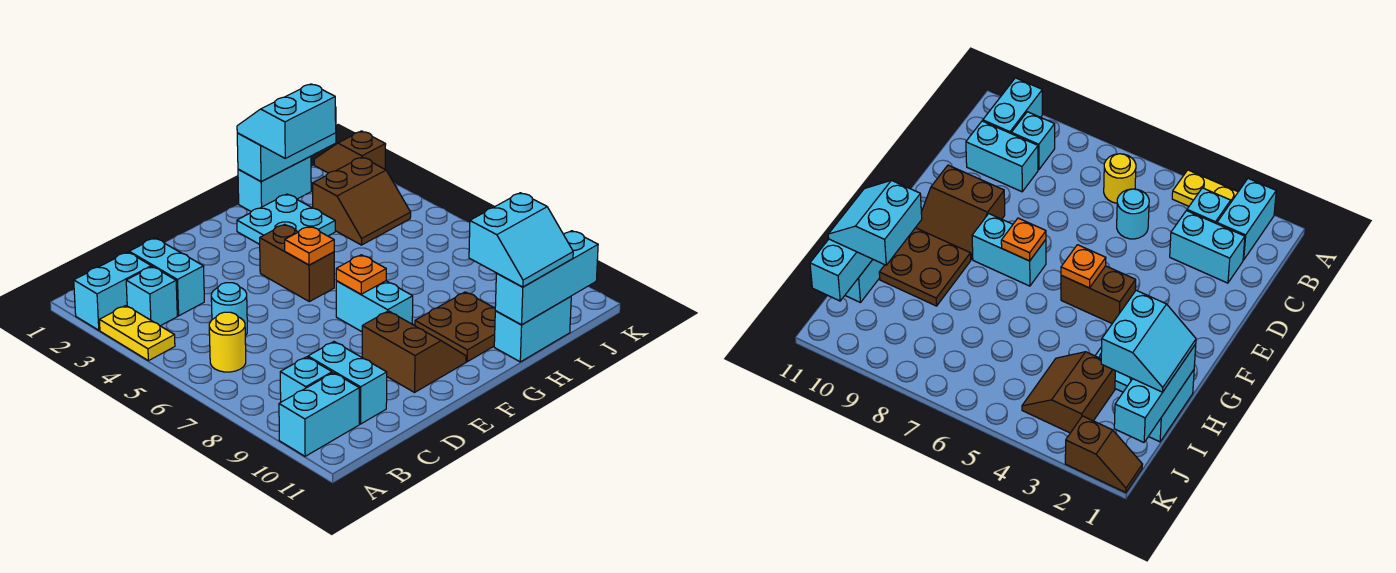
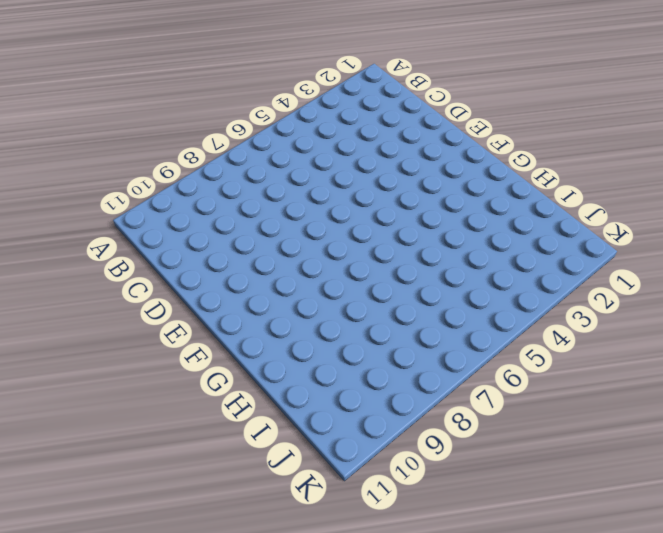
none -> cyan brick A2:B2 level 1
none -> yellow plate A3:A4 level 1
none -> cyan brick A10:B10 level 1

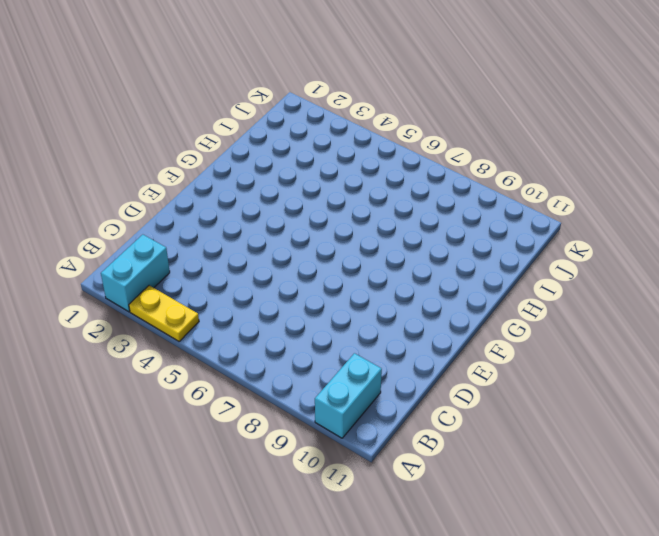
none -> cyan brick B3 level 1
none -> yellow round brick B6 level 1
none -> cyan brick B9 level 1

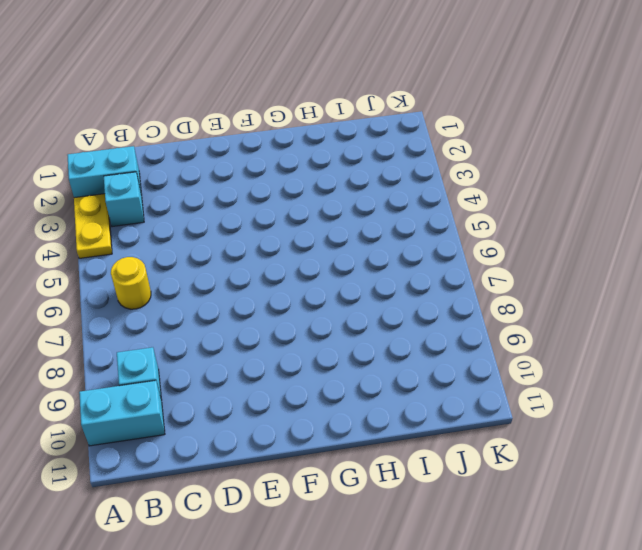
none -> cyan brick C2:C3 level 1
none -> cyan round brick C5 level 1
none -> cyan brick C9:C10 level 1

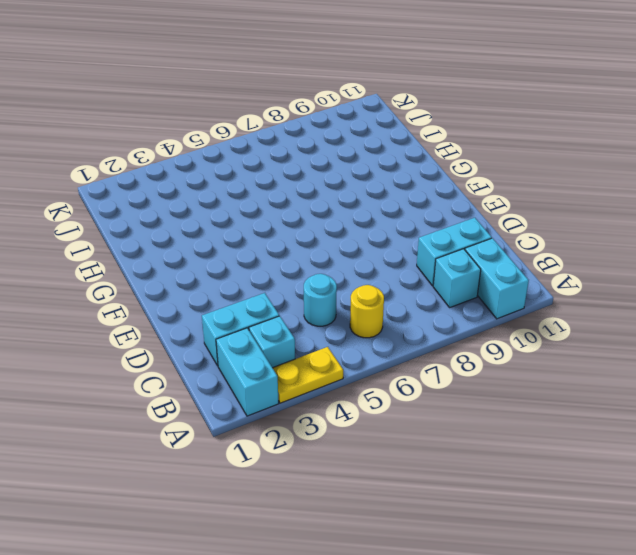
none -> brown slope E9:F10 level 1 top E
none -> brown brick F4:F5 level 1
none -> cyan brick F7:F8 level 1

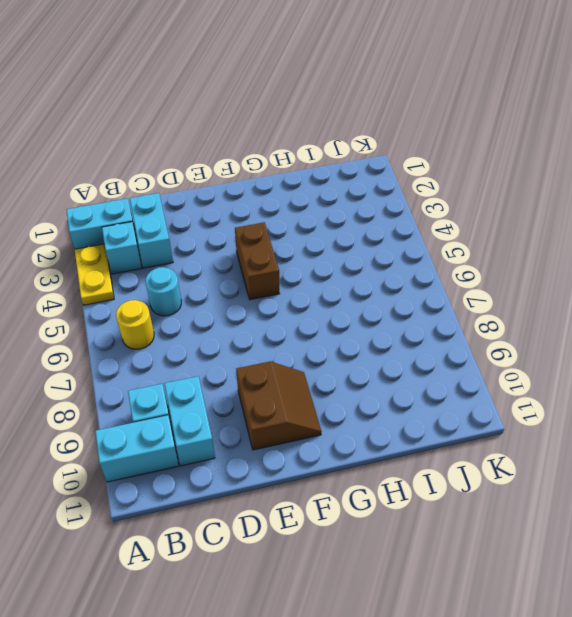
none -> cyan brick F7:F8 level 1
none -> cyan plate G2:H3 level 1
none -> brown plate G9:H10 level 1

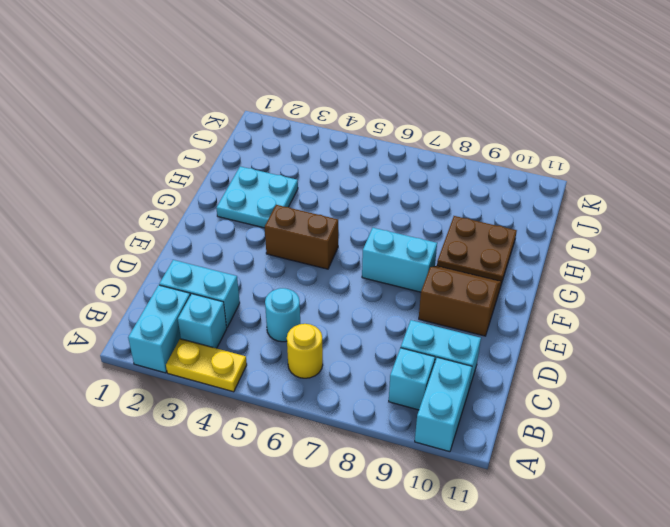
none -> cyan brick H1:I1 level 1
none -> cyan brick H11:I11 level 1
none -> brown slope I3:J4 level 1 top 3

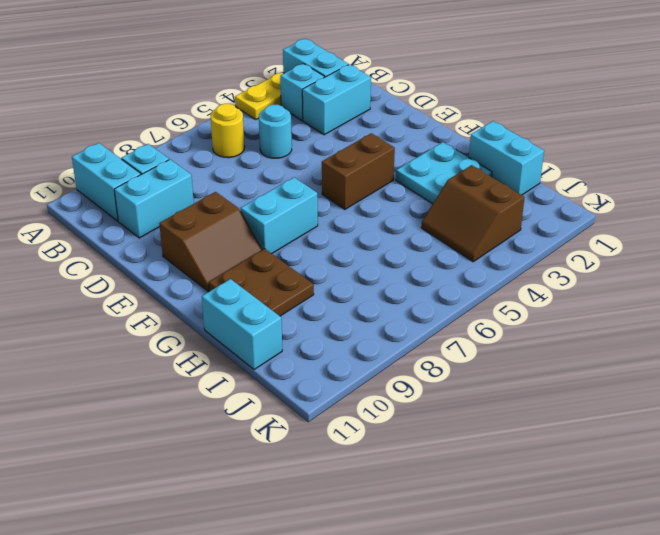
none -> brown slope K1:K2 level 1 top 2
none -> orange plate F5 level 2
none -> orange plate F7 level 2

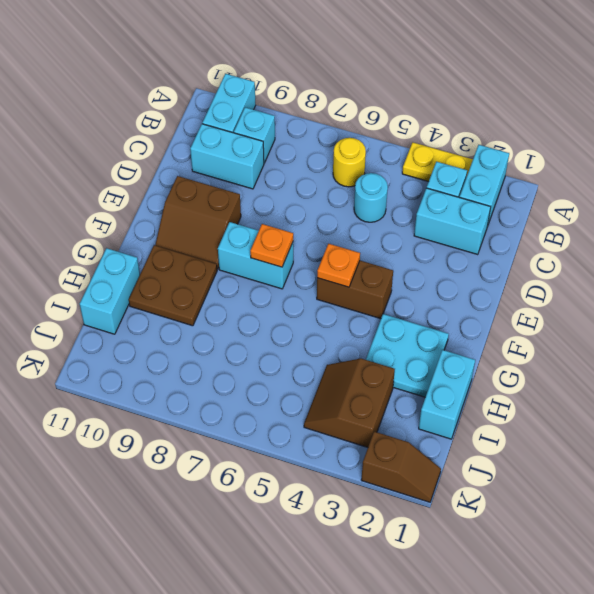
none -> cyan brick H1:J1 level 2
none -> cyan brick H11:J11 level 2
none -> cyan slope H1:I2 level 3 top 2

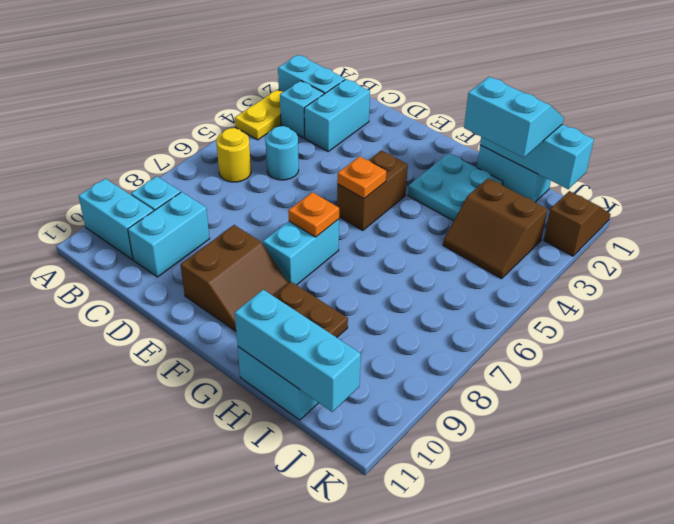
none -> cyan slope H10:I11 level 3 top 10

